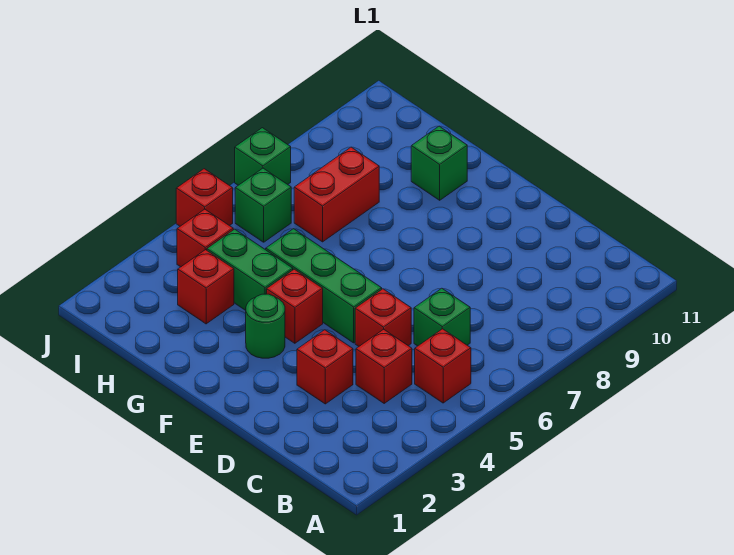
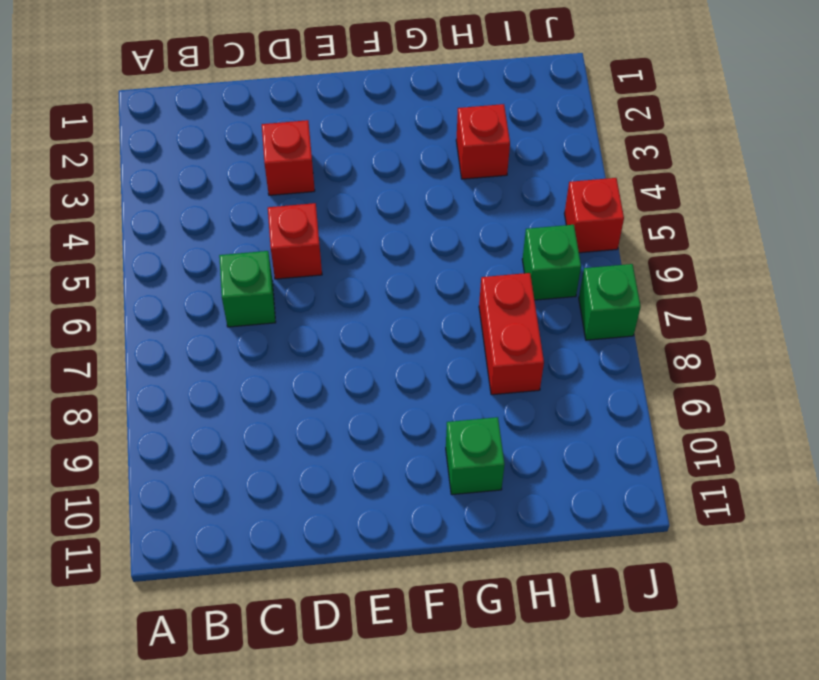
none -> red brick B5 level 1
none -> red brick C4 level 1
none -> green brick E5:G5 level 1

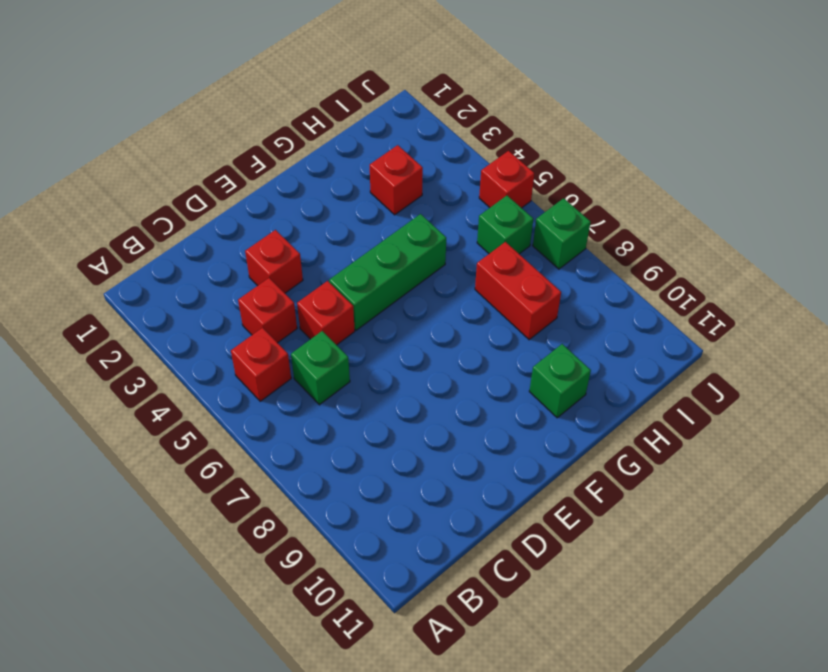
none -> green round brick F3 level 1
none -> red brick F4 level 1
none -> green brick G4:H4 level 1

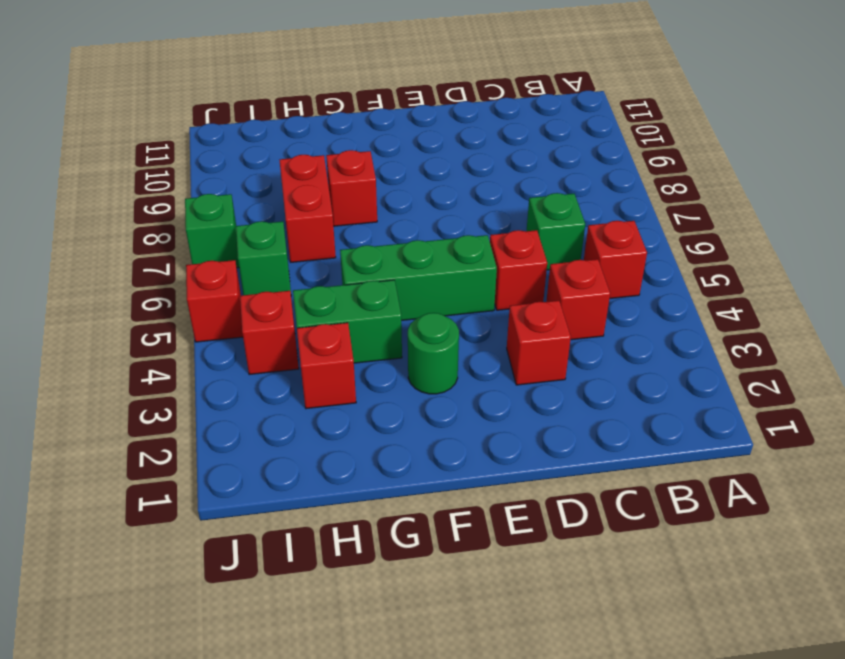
red brick G8 level 1 -> red brick F4 level 1
none -> green brick G10 level 1

